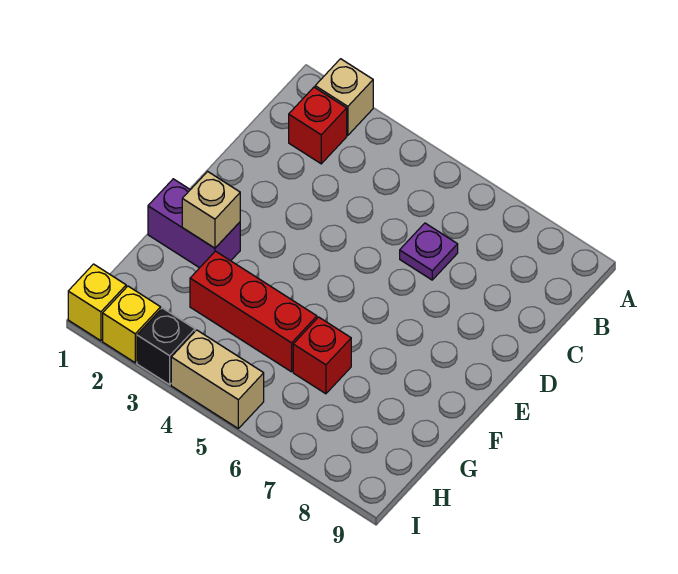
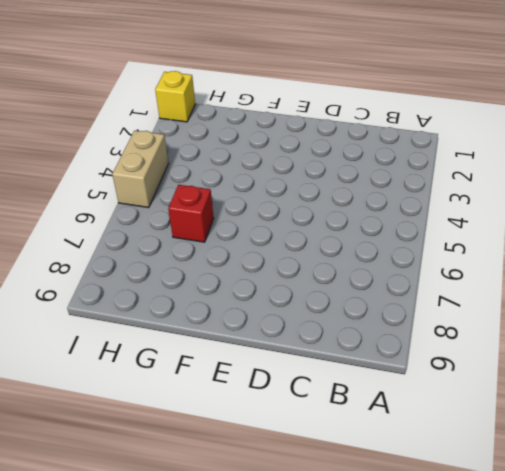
none -> tan brick A2 level 1
none -> red brick B2 level 1

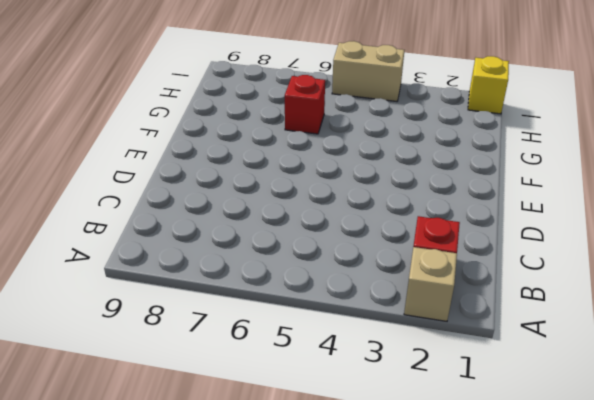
none -> purple plate C6 level 1
none -> purple brick F1:F2 level 1

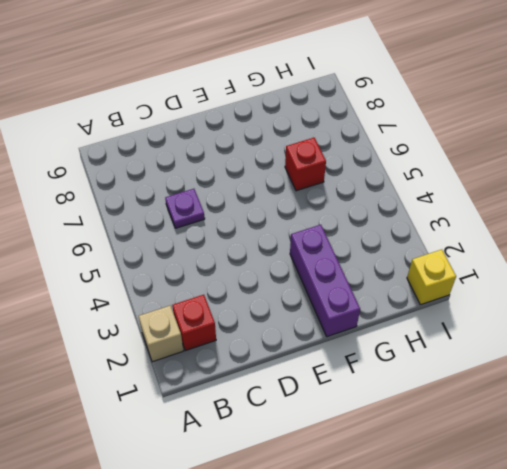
purple brick F1:F3 level 1 -> purple brick F1:F2 level 1
none -> red brick G3:G5 level 1
none -> yellow brick I2 level 1

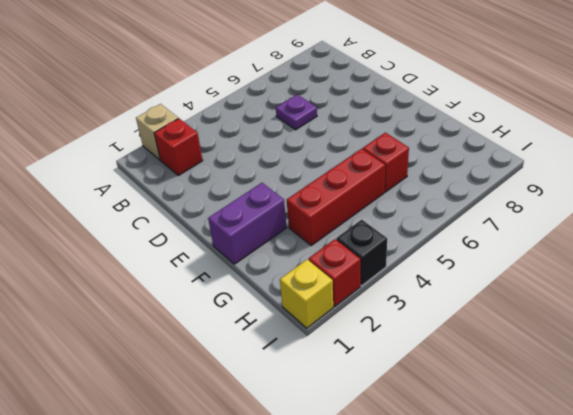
red brick I2 level 1 -> yellow brick I2 level 1
none -> tan brick I4:I5 level 1
none -> tan brick F2 level 2

